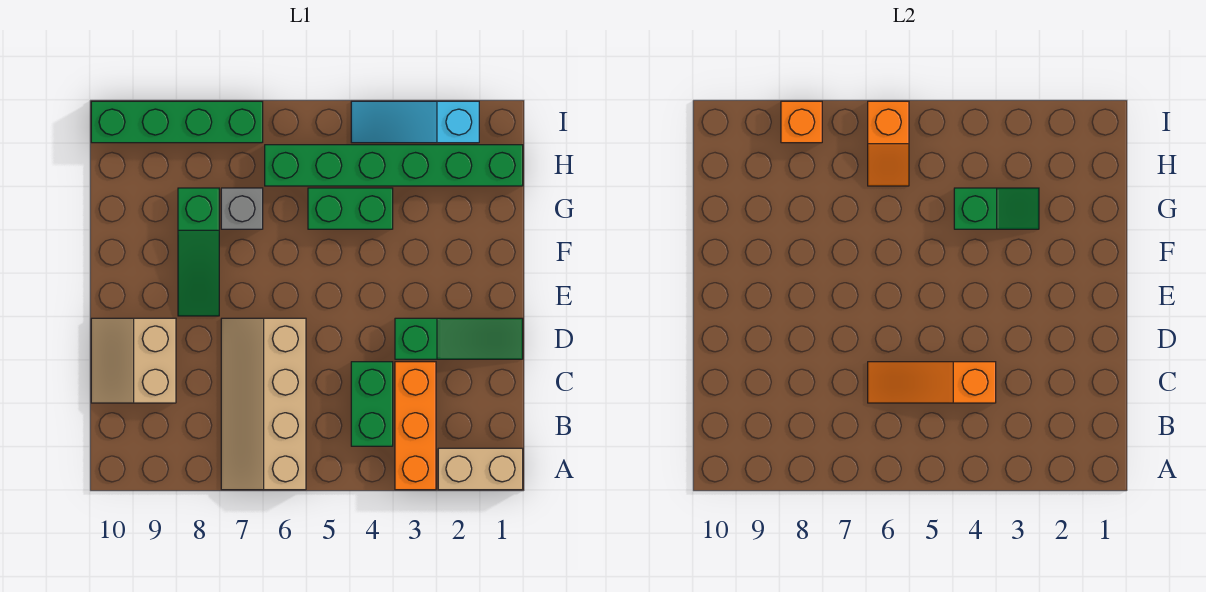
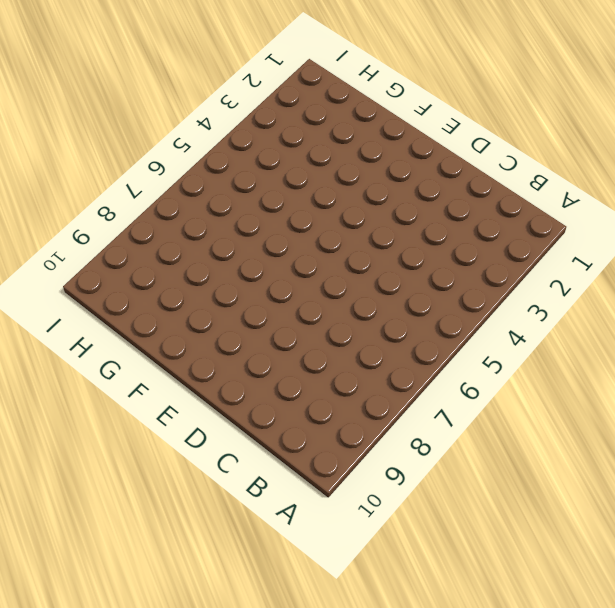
none -> tan brick A1:A2 level 1
none -> orange brick A3:C3 level 1
none -> tan slope A6:D7 level 1 top 6

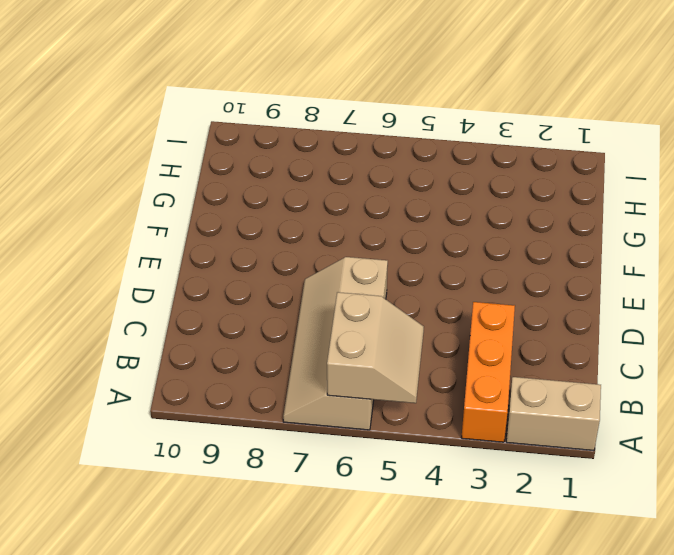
tan slope A5:B6 level 2 top 6 -> tan slope C9:D10 level 1 top 9
none -> green brick B4:C4 level 1
none -> green slope D1:D3 level 1 top 3
none -> green slope E8:G8 level 1 top G

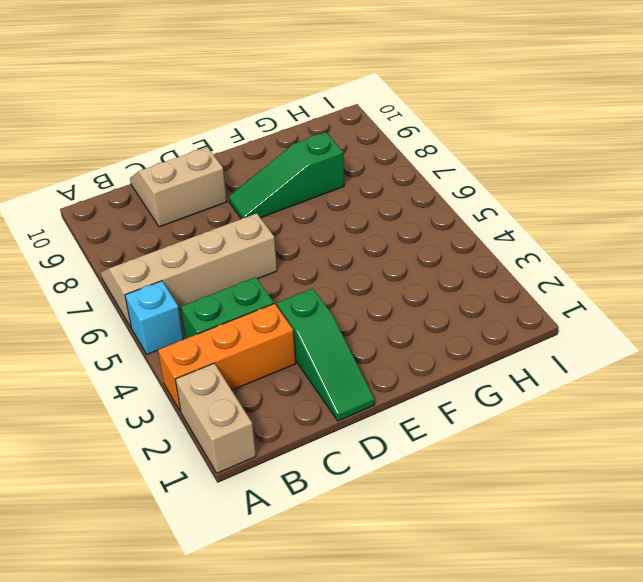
cyan brick A5 level 1 -> none
none -> green brick G4:G5 level 1
none -> grey brick G7 level 1
none -> green brick H1:H6 level 1

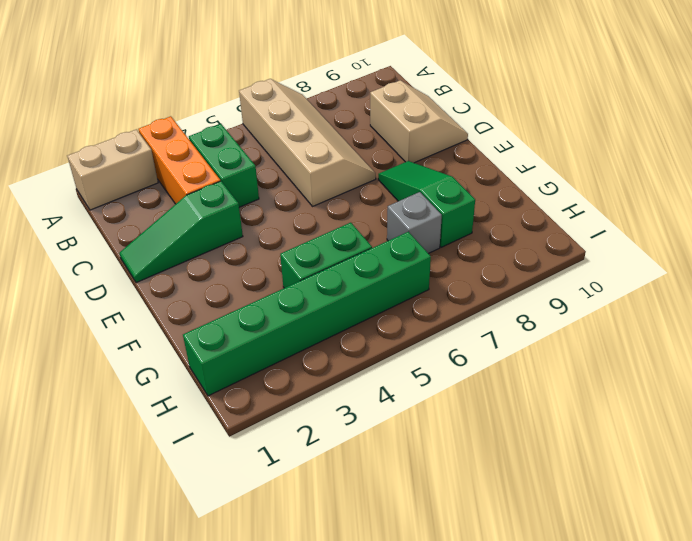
none -> cyan slope I2:I4 level 1 top 2
none -> green brick I7:I10 level 1
none -> orange slope C4:C6 level 2 top 4

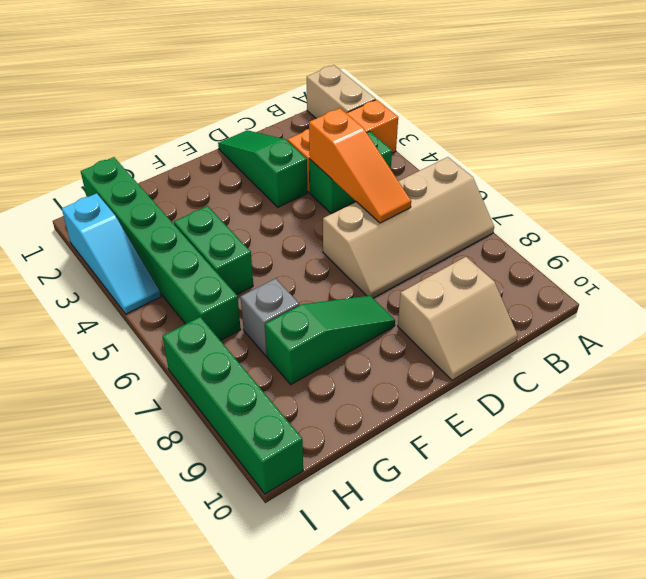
none -> green slope G3:G4 level 2 top 4
none -> orange slope H6:I6 level 2 top I
none -> orange brick I8 level 2

